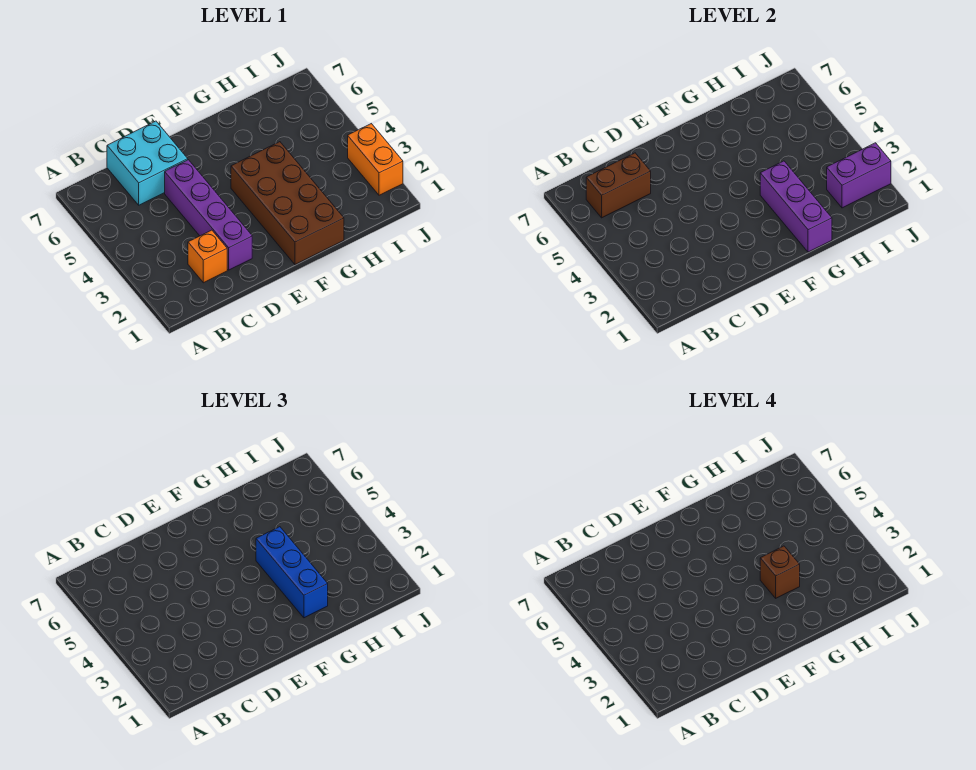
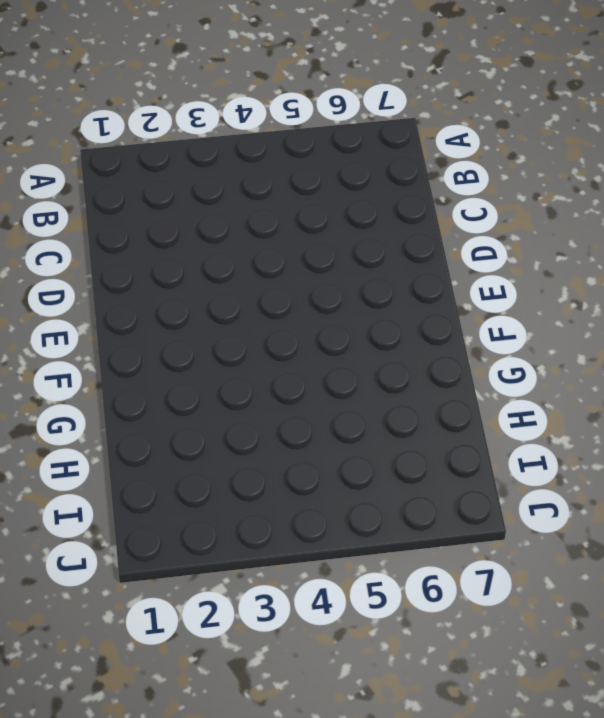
none -> orange brick C2 level 1
none -> cyan brick C6:D7 level 1

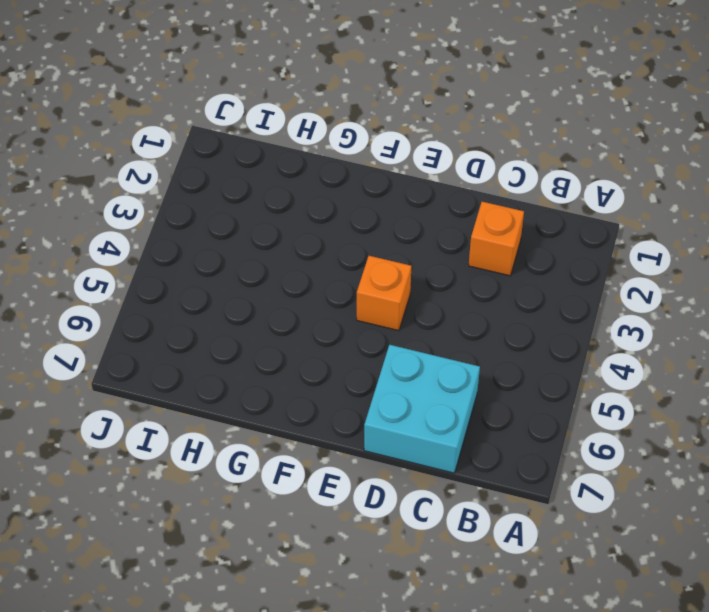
orange brick E4 level 1 -> none
none -> purple brick D2:D5 level 1
none -> brown brick F1:G4 level 1

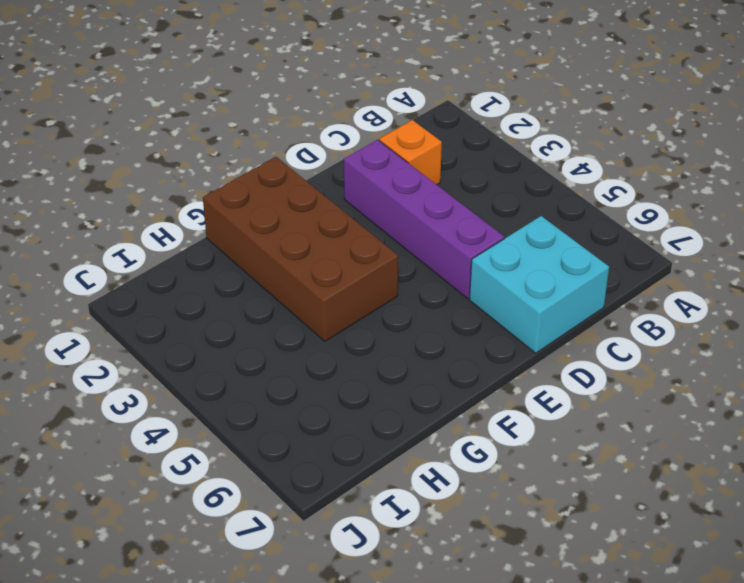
none -> orange brick J2:J3 level 1
none -> brown brick B6:C6 level 2

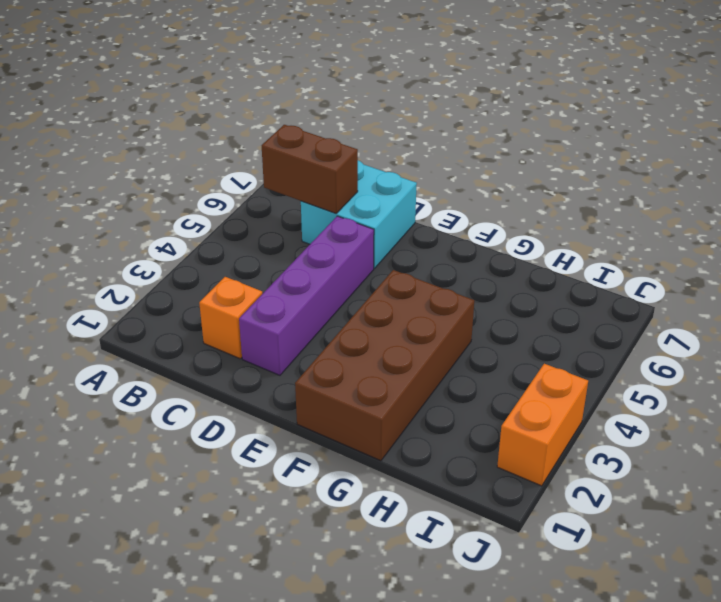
none -> purple brick G1:G3 level 2
none -> purple brick I2:J2 level 2

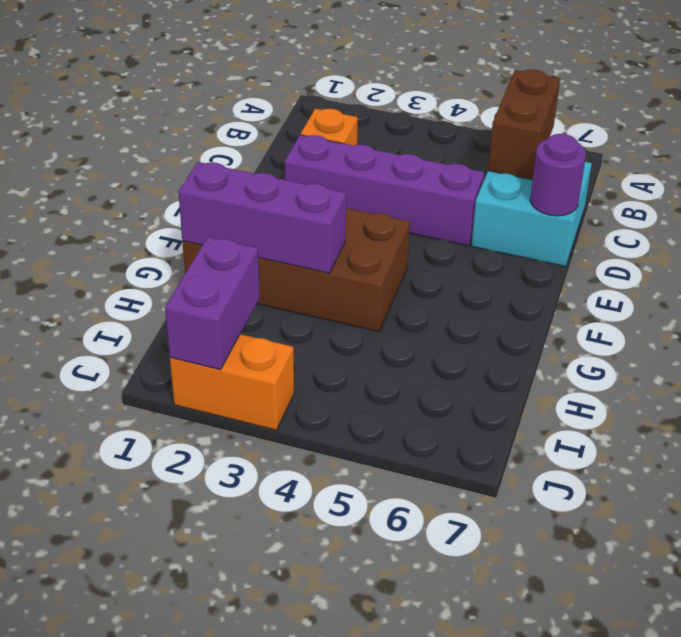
purple round brick D7 level 2 -> none
none -> blue brick G2:G4 level 3
none -> brown brick G3 level 4

